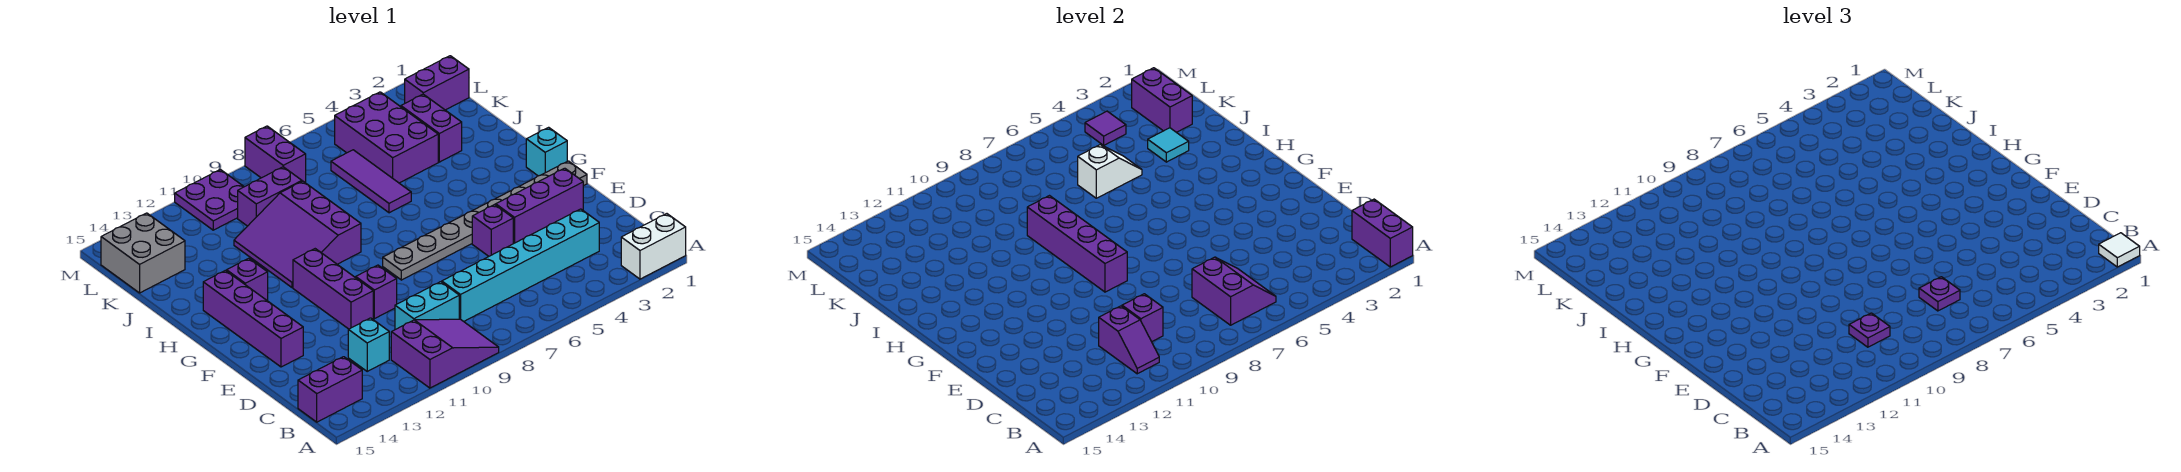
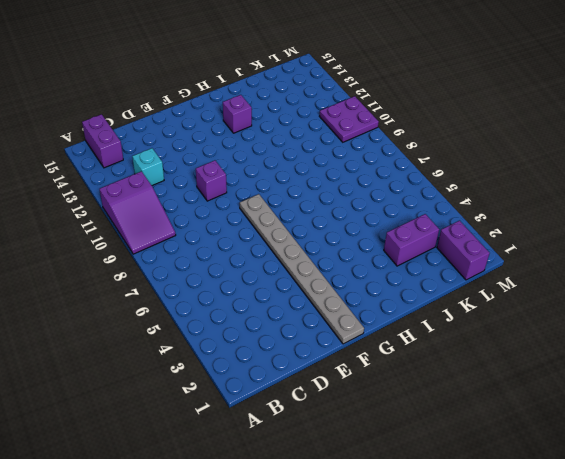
none -> white brick A1:A2 level 1
none -> cyan brick C3:C8 level 1
none -> cyan brick C9:C10 level 1
none -> purple brick E2:E4 level 1

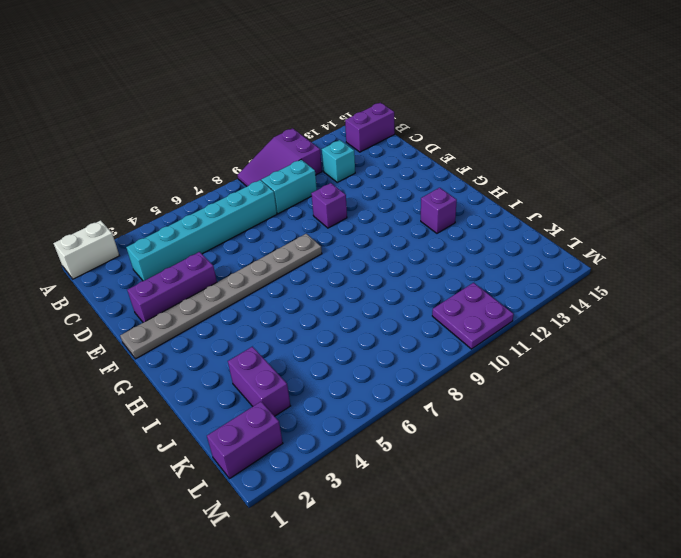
none -> purple brick E5 level 1
none -> purple brick E11:G11 level 1
none -> purple brick E14:H14 level 1
none -> cyan brick G1 level 1

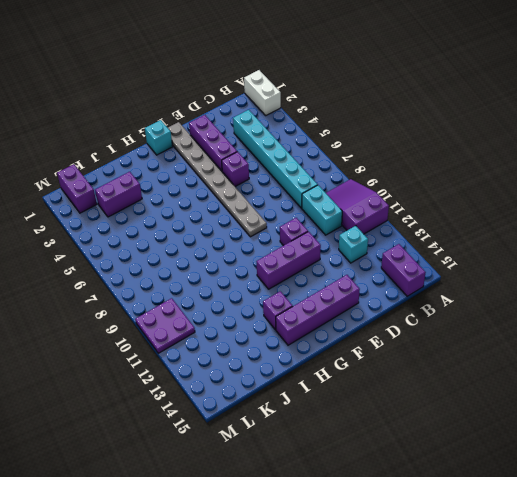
none -> purple slope H9:J11 level 1 top 9
none -> purple tile I6:K6 level 1
none -> purple brick J4:L5 level 1
none -> purple brick K9:K10 level 1

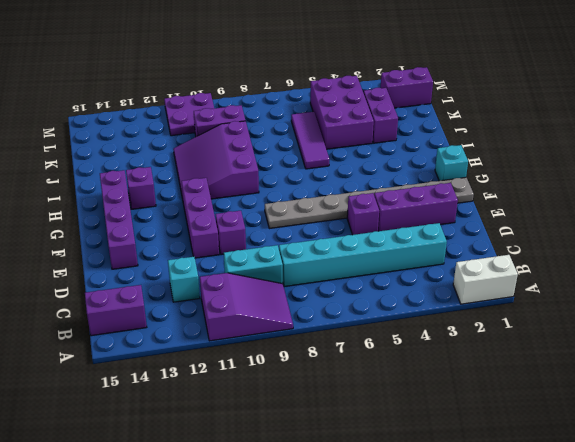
none -> grey brick K14:L15 level 1
none -> purple brick L8:M8 level 1
none -> purple brick A1:B1 level 2
none -> purple slope B6:C7 level 2 top 7

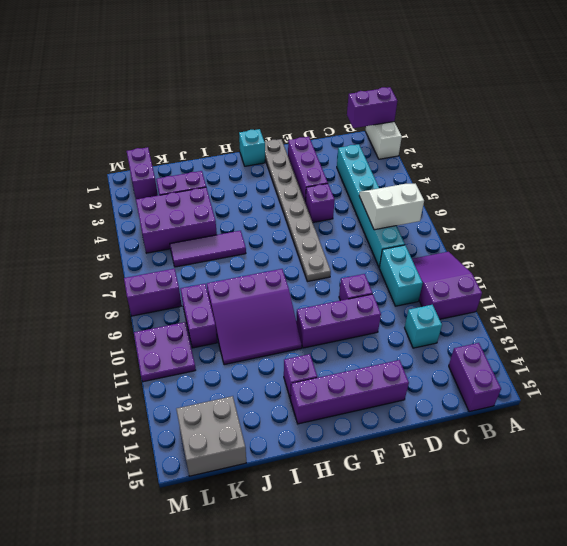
white slope B6:C7 level 2 top 7 -> purple slope B6:C7 level 2 top 7
none -> purple slope B11:C11 level 2 top C
none -> purple brick C10 level 2
none -> purple brick F9:I9 level 2
none -> cyan tile J3 level 2

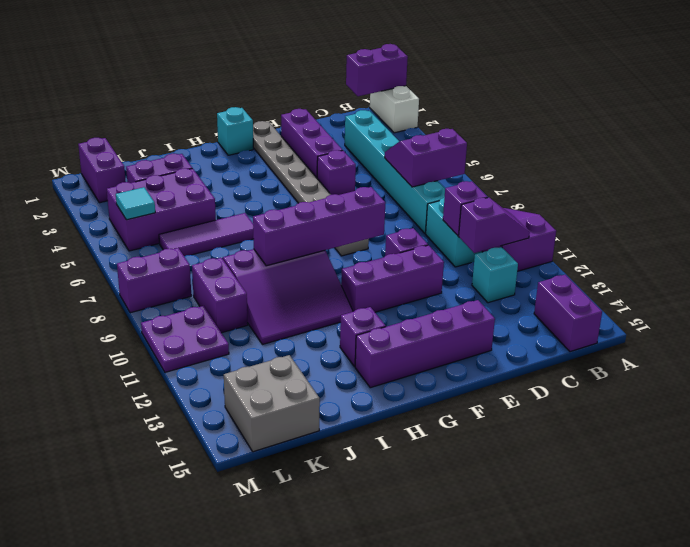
cyan tile L5 level 2 -> cyan tile J3 level 2
none -> white slope J5:J6 level 2 top 6
none -> purple brick K2:L2 level 2
none -> purple tile L4 level 2
none -> white tile A1 level 3

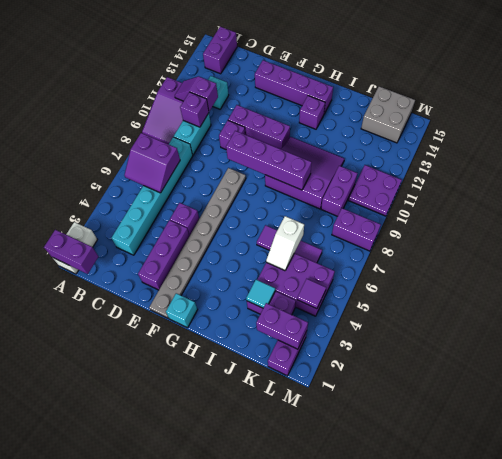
none -> white tile A1 level 3
none -> purple plate C7 level 3
none -> purple plate C10 level 3

